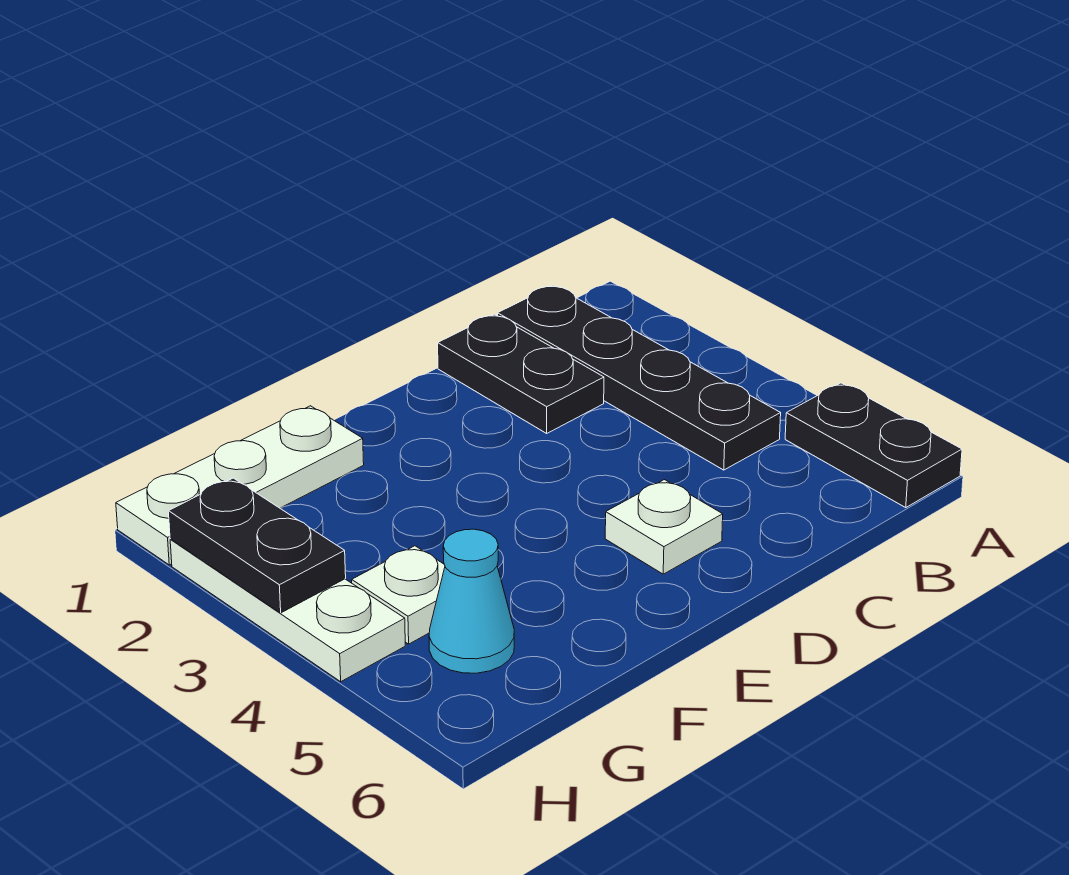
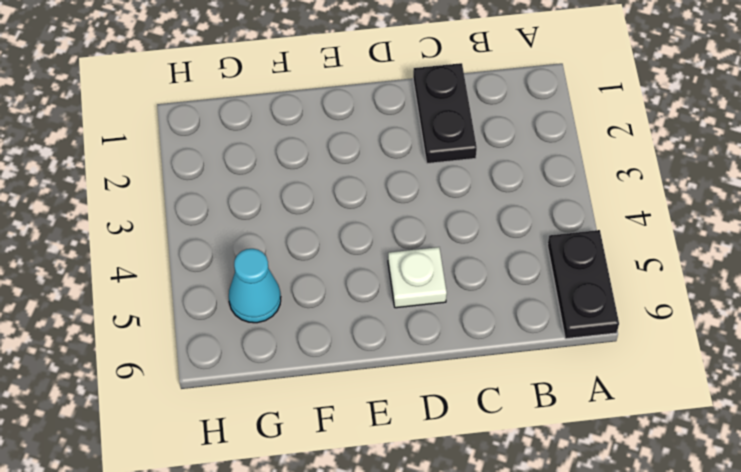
none -> black plate B1:B4 level 1
none -> white plate F1:H1 level 1

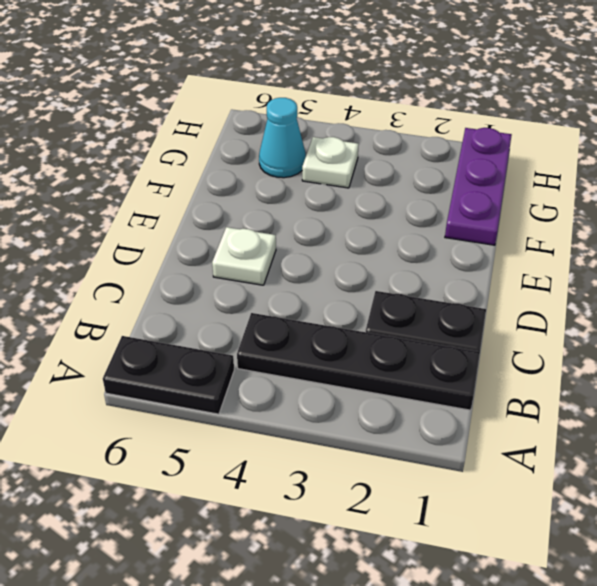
purple plate F1:H1 level 1 -> white plate F1:H1 level 1
none -> white plate H2:H4 level 1
none -> black plate H2:H3 level 2

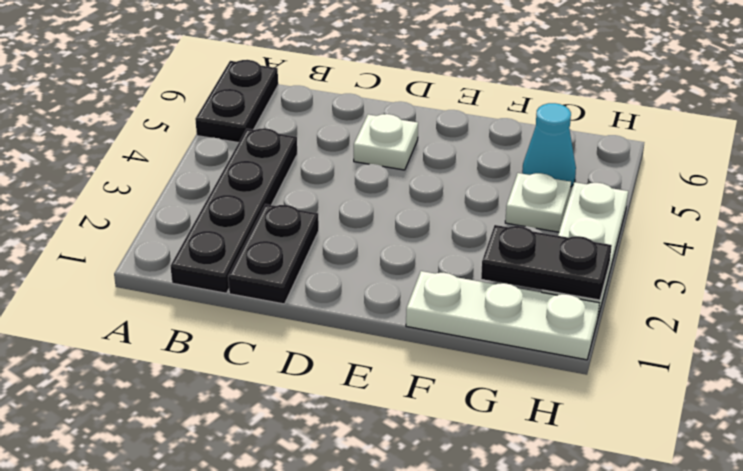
black plate G2:H2 level 2 -> black plate H2:H3 level 2

